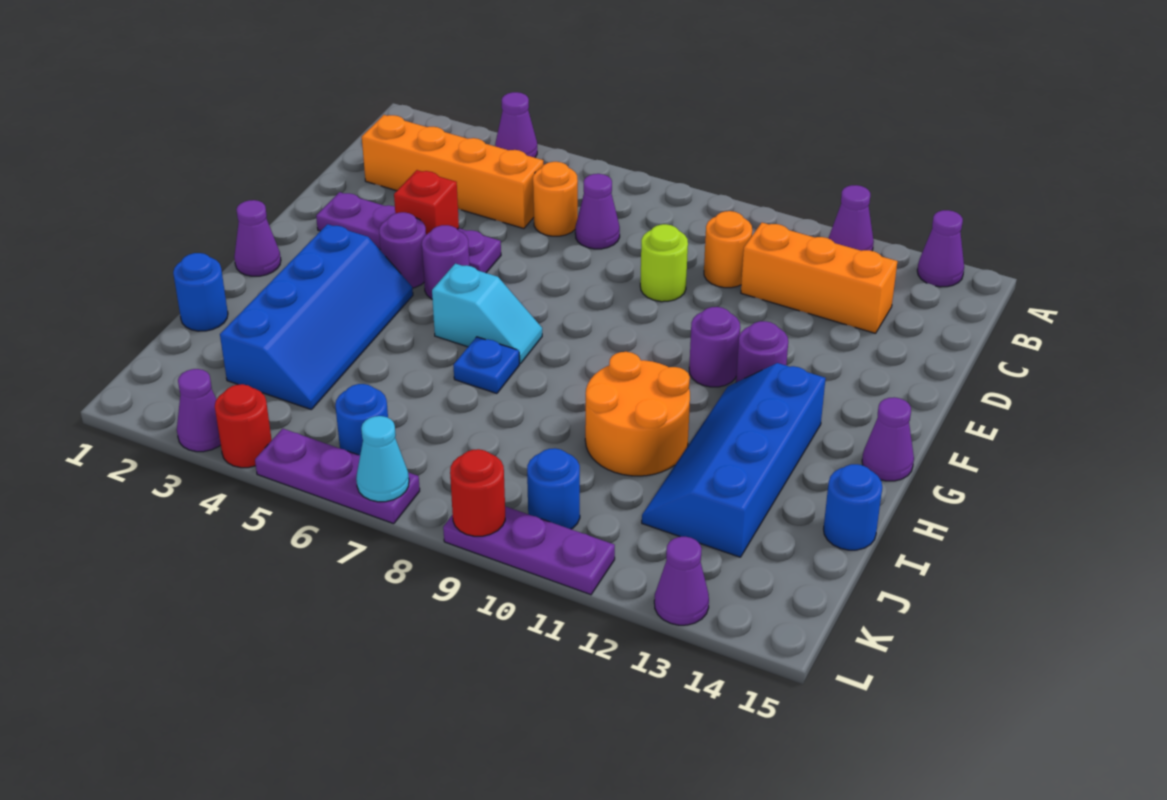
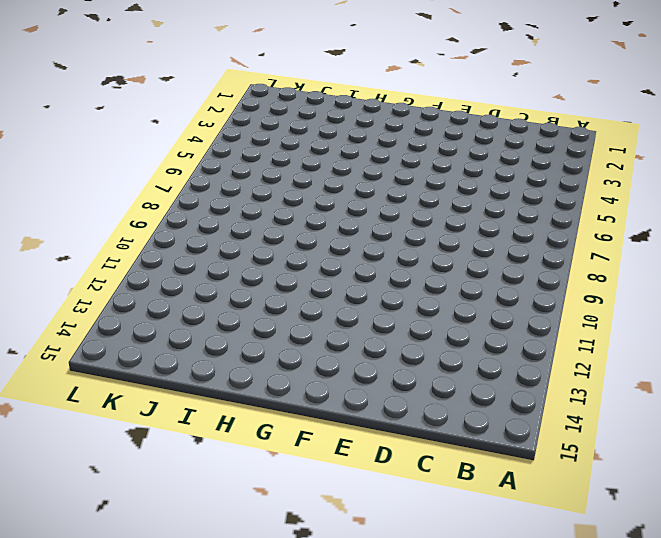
none -> purple cone A4 level 1
none -> purple cone A12 level 1
none -> purple cone A14 level 1
none -> orange brick C2:C5 level 1

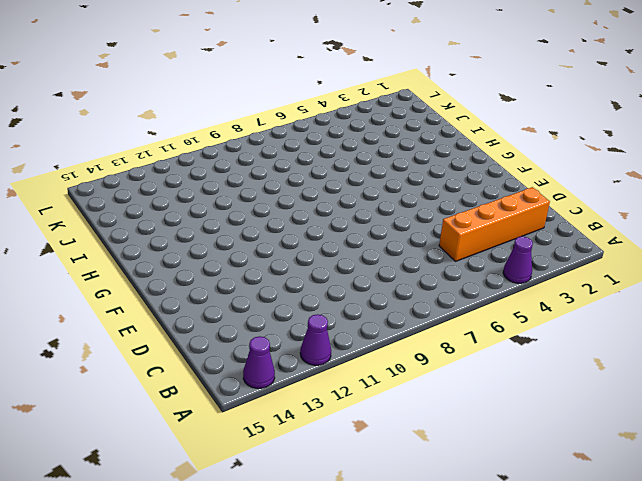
none -> orange round brick C6 level 1
none -> purple cone C7 level 1
none -> orange round brick C10 level 1
none -> orange brick C11:C13 level 1

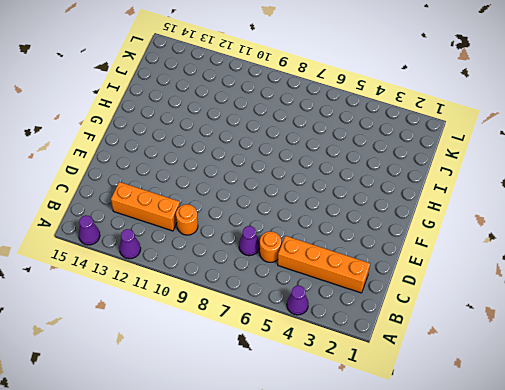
none -> lime round brick D9 level 1
none -> purple plate E2:E5 level 1
none -> purple round brick F4 level 1
none -> purple round brick F5 level 1

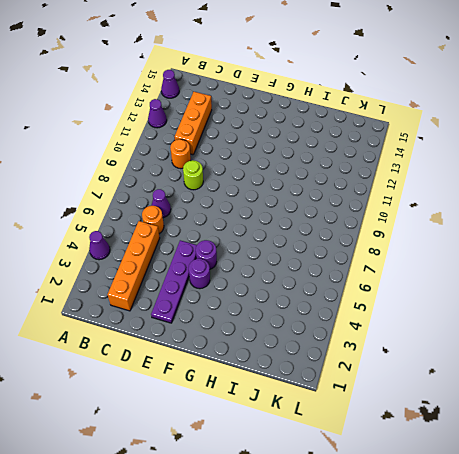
none -> purple round brick F11 level 1
none -> purple round brick F12 level 1
none -> purple cone G1 level 1
none -> blue slope G3:J4 level 1 top 3

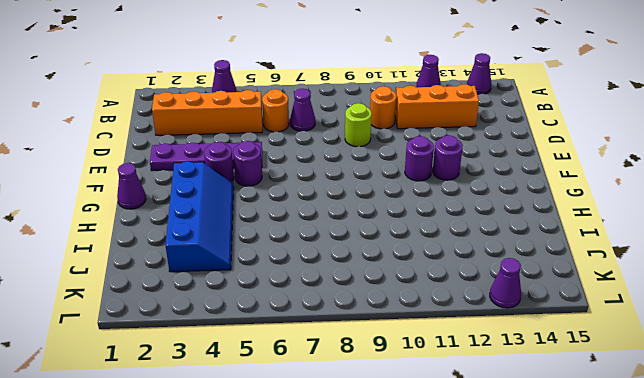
none -> cyan slope G6:G7 level 1 top 6
none -> blue slope G12:J13 level 1 top 13
none -> purple cone G15 level 1
none -> blue plate H7 level 1

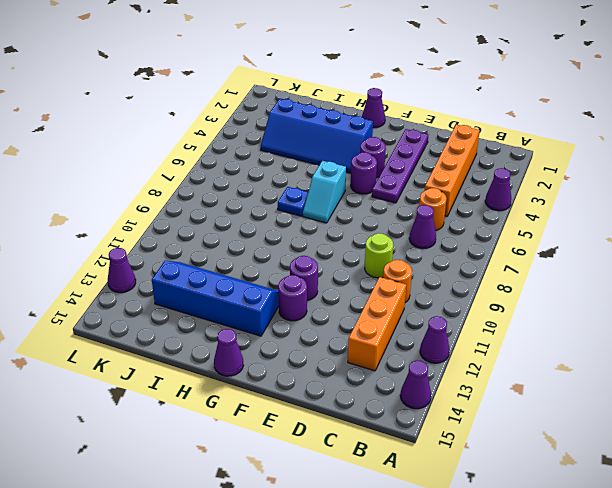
none -> orange round brick H10:I11 level 1
none -> blue round brick I1 level 1
none -> blue round brick I15 level 1
none -> blue round brick K6 level 1

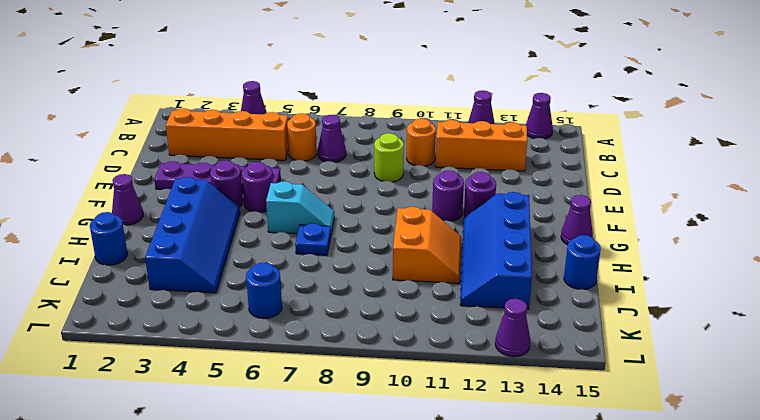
orange slope H10:I11 level 1 top 10 -> orange round brick H10:I11 level 1
none -> blue round brick K10 level 1
none -> purple cone L3 level 1
none -> red round brick L4 level 1
none -> purple plate L5:L7 level 1

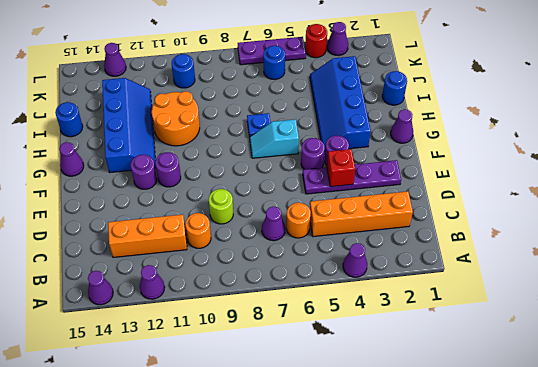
none -> purple plate L9:L11 level 1
none -> cyan cone L7 level 2
none -> red round brick L9 level 2

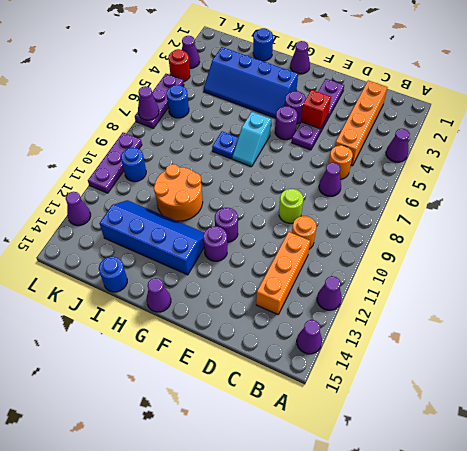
purple cone L7 level 2 -> cyan cone L7 level 2
none -> red round brick L9 level 2

